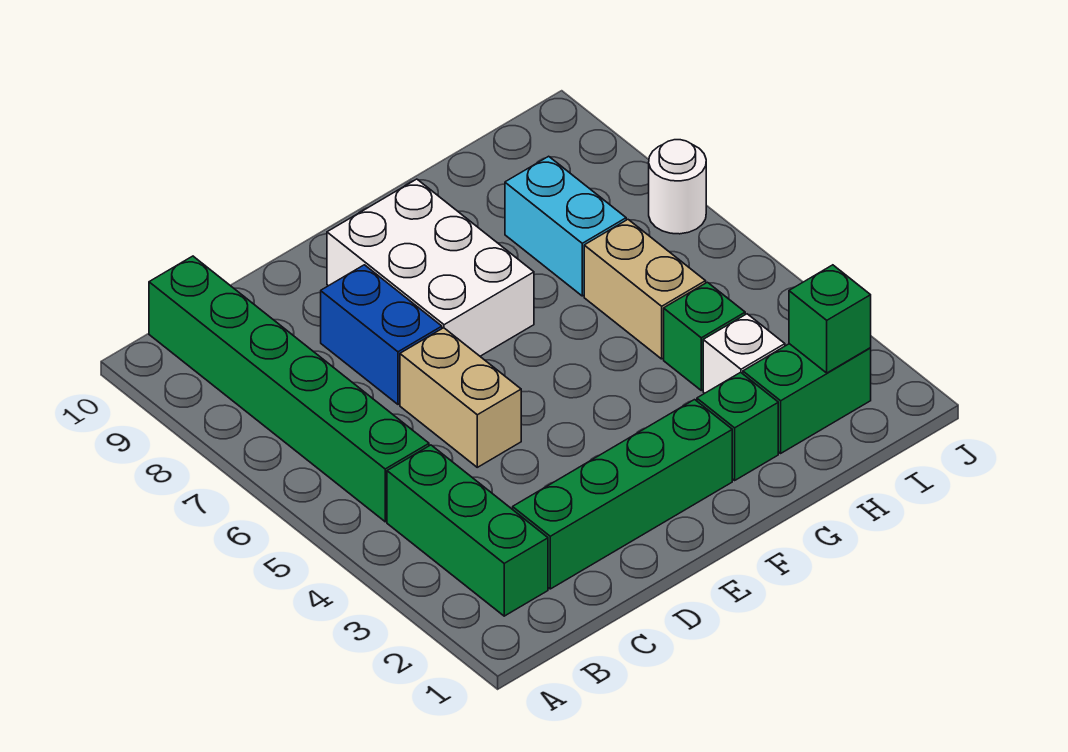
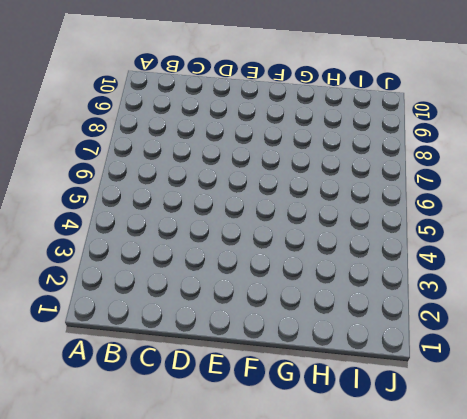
none -> green brick B2:B4 level 1
none -> green brick B5:B10 level 1
none -> green brick C2:F2 level 1

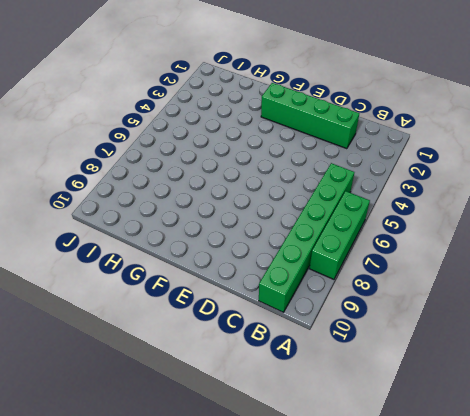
green brick A6:A8 level 1 -> green brick B2:B4 level 1
none -> tan brick D5:D6 level 1
none -> blue brick D7:D8 level 1
none -> white brick E7:F9 level 1

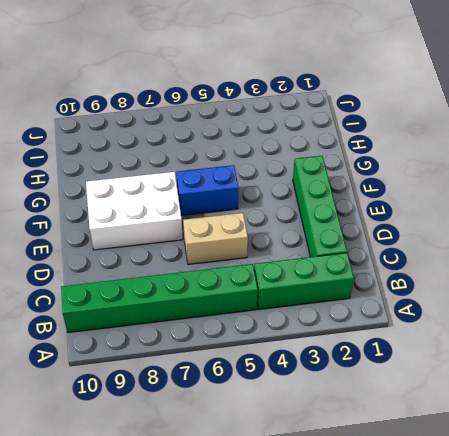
blue brick F5:F6 level 1 -> blue brick D7:D8 level 1
none -> green brick G2 level 1
none -> green brick H2:I2 level 1
none -> white brick H3 level 1

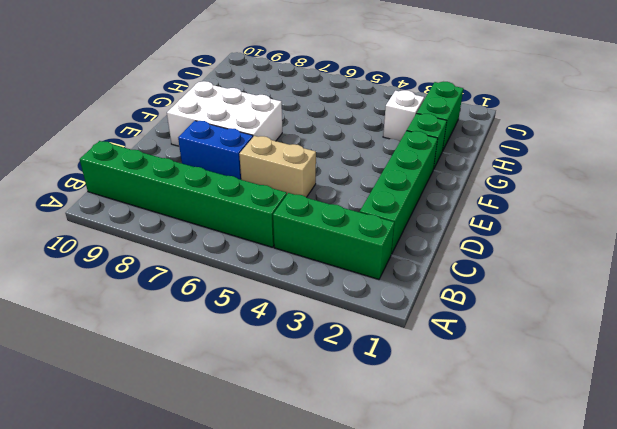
none -> green brick H4 level 1
none -> tan brick H5:H6 level 1
none -> cyan brick H7:H8 level 1

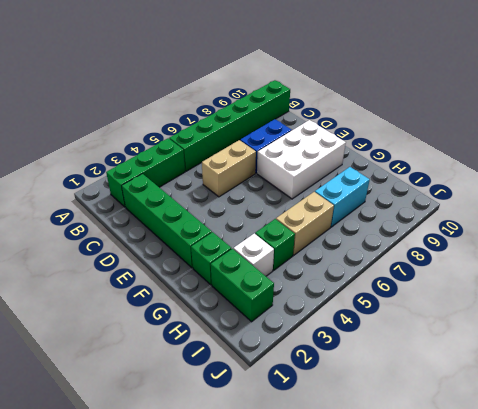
none -> white round brick J7 level 1
none -> green brick I2 level 2

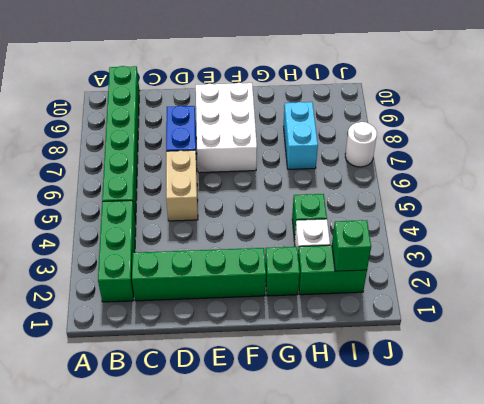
none -> tan brick H5:H6 level 1

